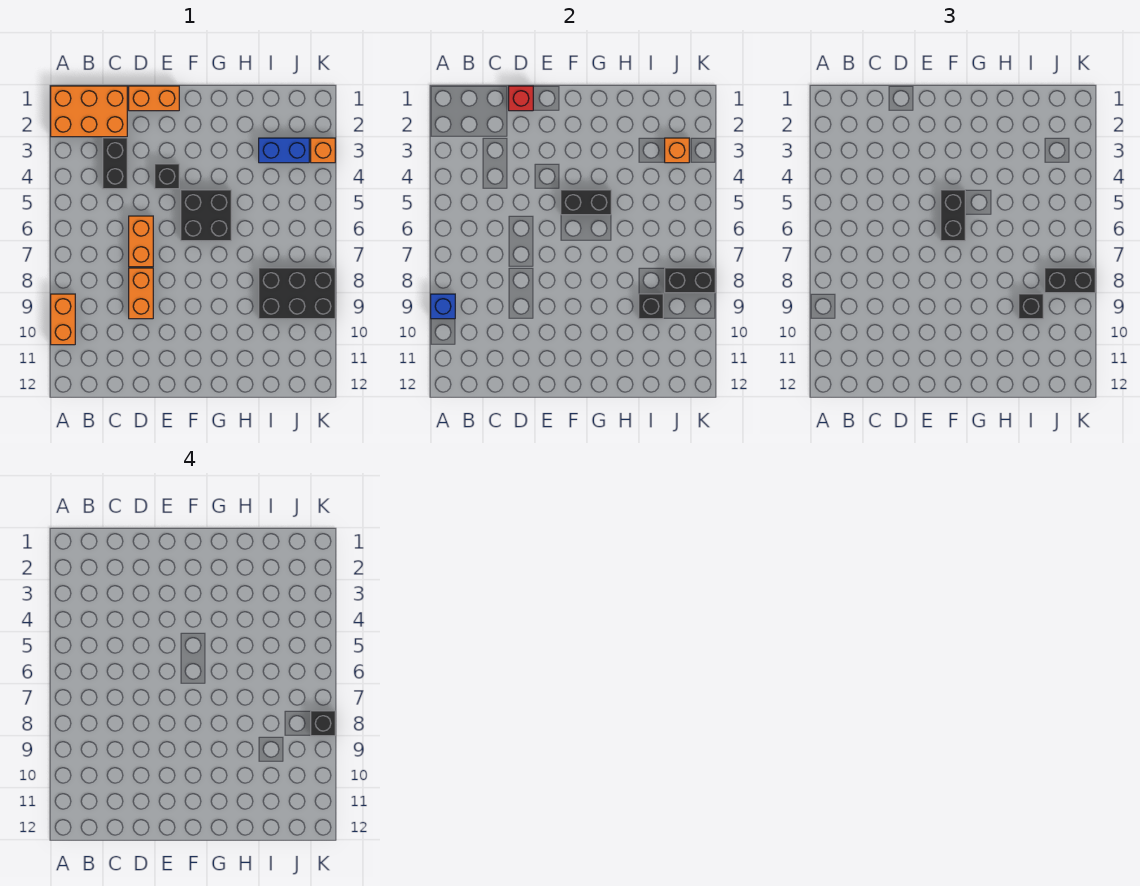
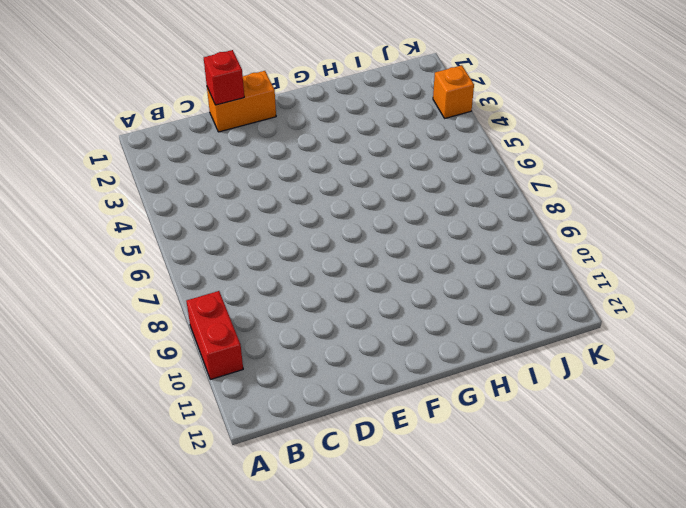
red brick A9:A10 level 1 -> orange brick A9:A10 level 1
none -> orange brick A1:C2 level 1
none -> black brick C3:C4 level 1
none -> orange brick D6:D7 level 1

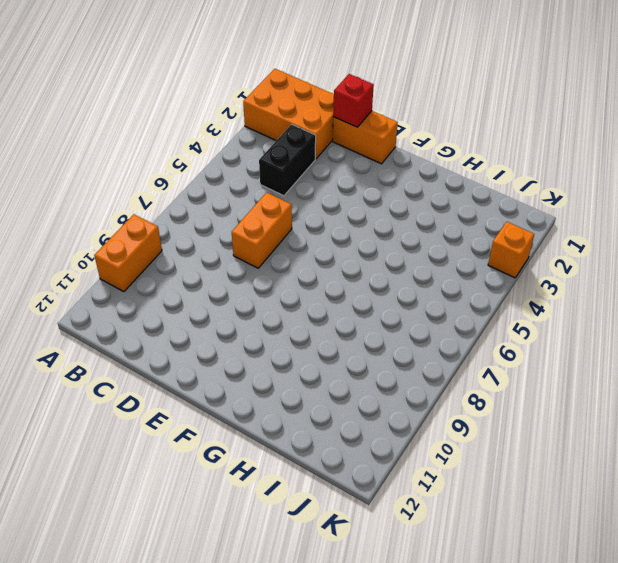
none -> orange brick D8:D9 level 1
none -> black brick E4 level 1
none -> black brick F5:G6 level 1

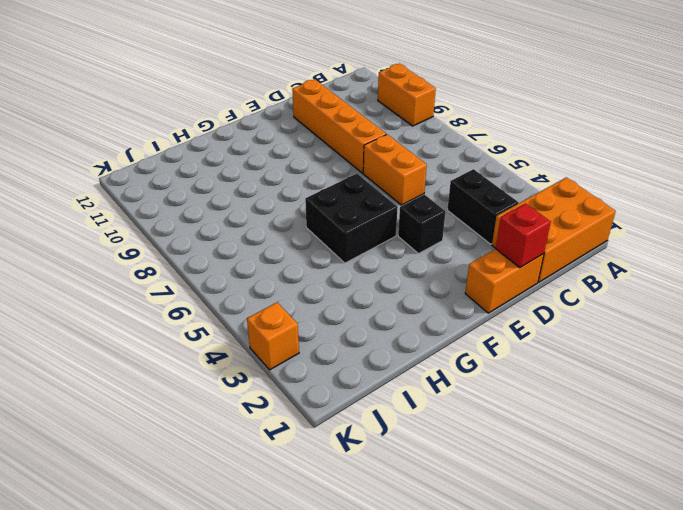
orange brick D8:D11 level 1 -> orange brick D8:D9 level 1
none -> blue brick I3:J3 level 1
none -> black brick I8:K9 level 1
none -> blue brick A9 level 2

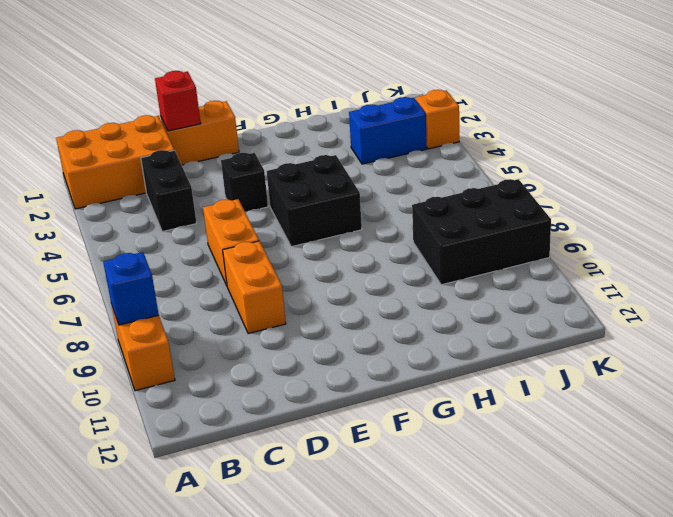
none -> black brick F5:G5 level 2
none -> black brick I9 level 2
none -> orange brick J3 level 2

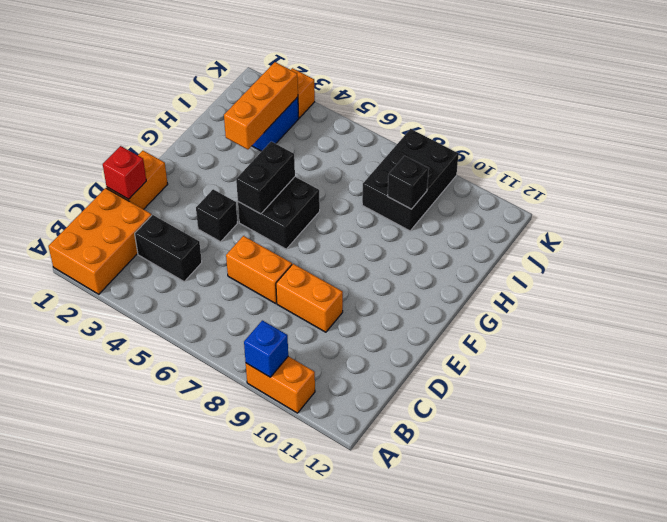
orange brick H3:J3 level 2 -> orange brick J3 level 2
none -> black brick J8:K8 level 2
none -> black brick F5:F6 level 3
none -> black brick I9 level 3

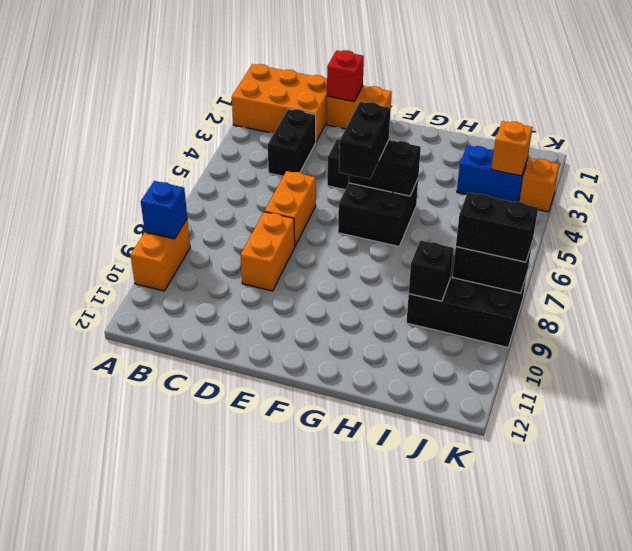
none -> black brick I9 level 3
none -> black brick K8 level 4

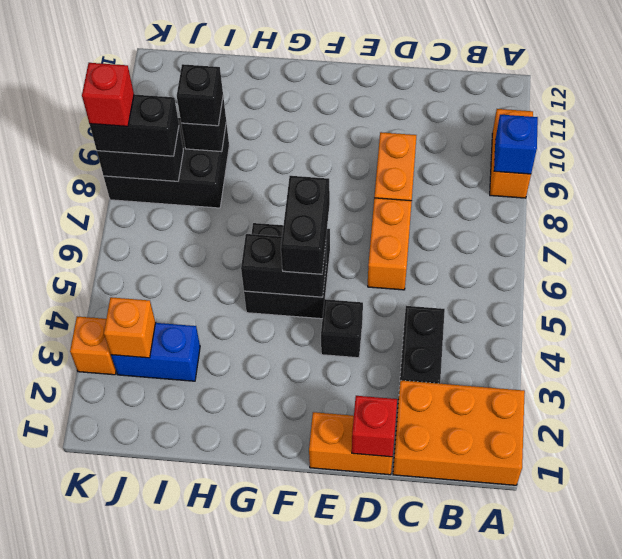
red brick K8 level 4 -> black brick K8 level 4

